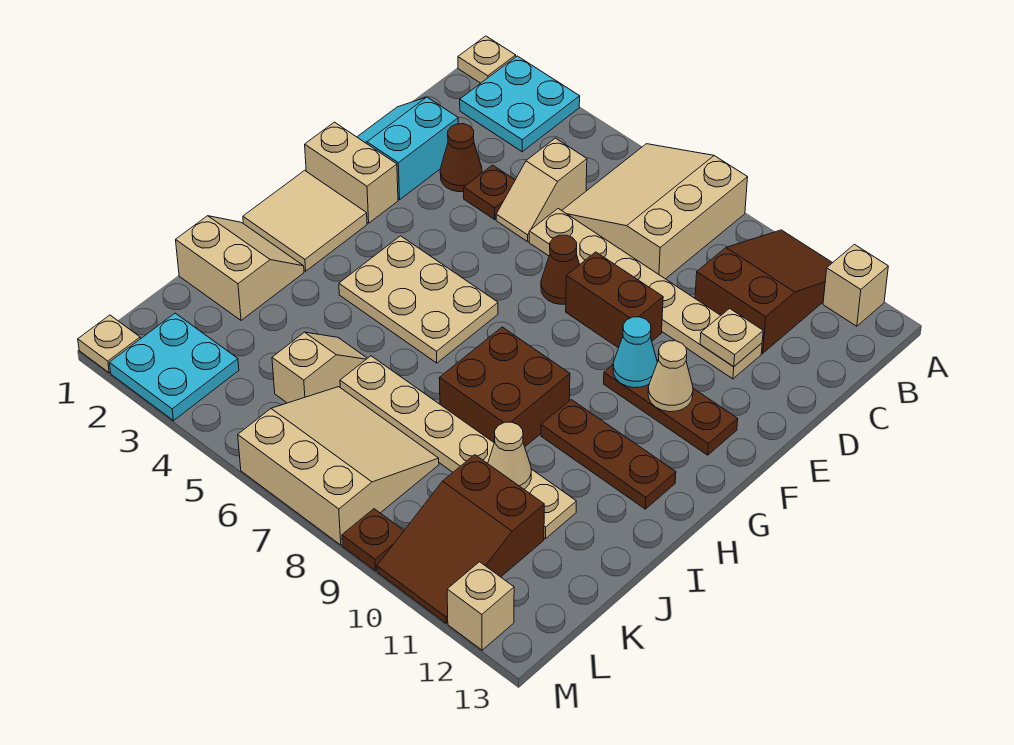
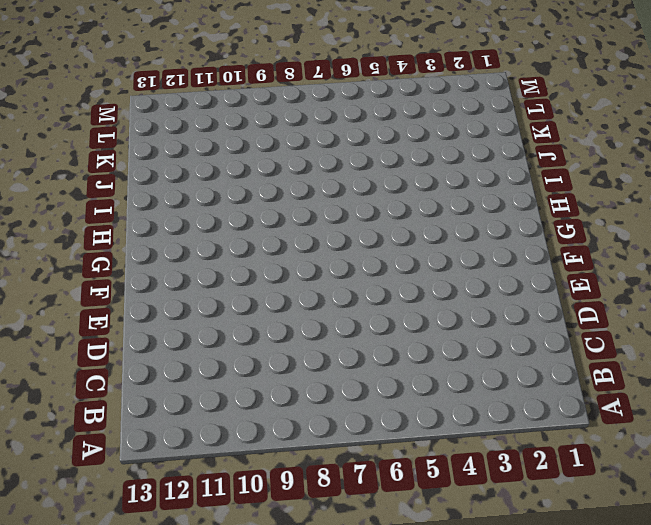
none -> tan plate A1 level 1
none -> cyan plate A2:B3 level 1
none -> tan slope A6:C8 level 1 top 8
none -> brown slope A10:C11 level 1 top C

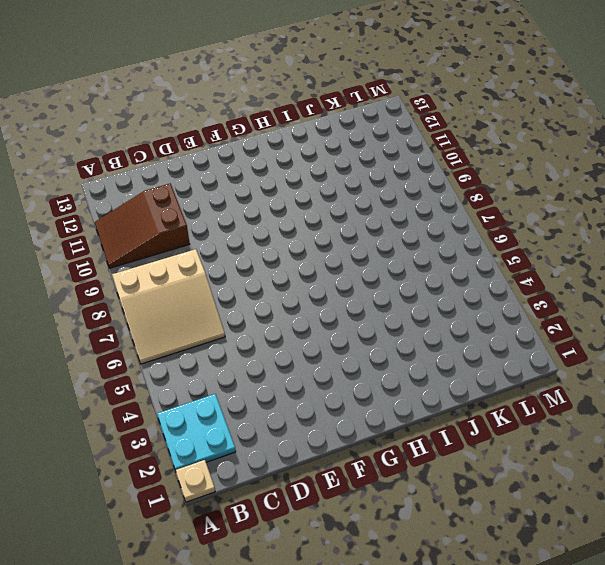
none -> tan brick A12 level 1
none -> tan slope C5:D5 level 1 top C
none -> cyan slope D1:E2 level 1 top 2
none -> brown cone D3 level 1

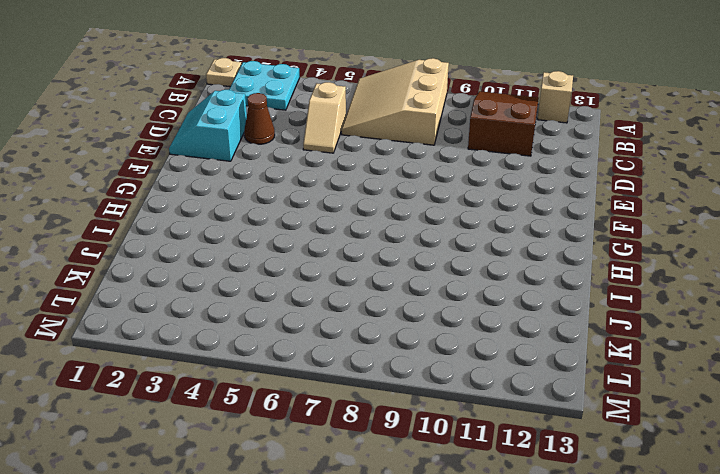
none -> brown plate D4 level 1
none -> tan plate D6:D11 level 1
none -> brown cone E7 level 1
none -> brown brick E8:E9 level 1

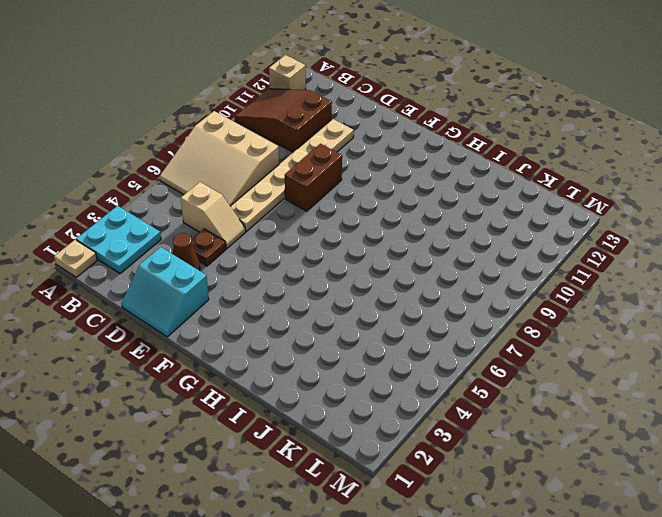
none -> brown cone E7 level 1
none -> tan brick F1:F2 level 1
none -> brown plate F10:F12 level 1
none -> tan tile G1:H2 level 1

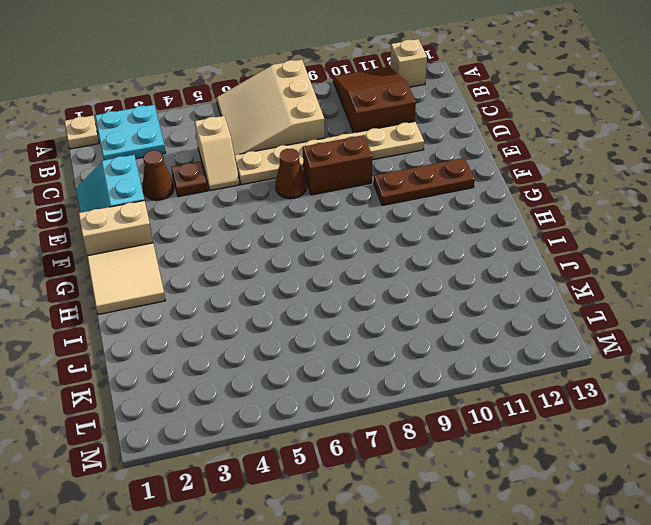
none -> tan plate G4:H6 level 1
none -> brown brick H8:I9 level 1
none -> brown plate H10:H12 level 1
none -> tan slope I1:J2 level 1 top J

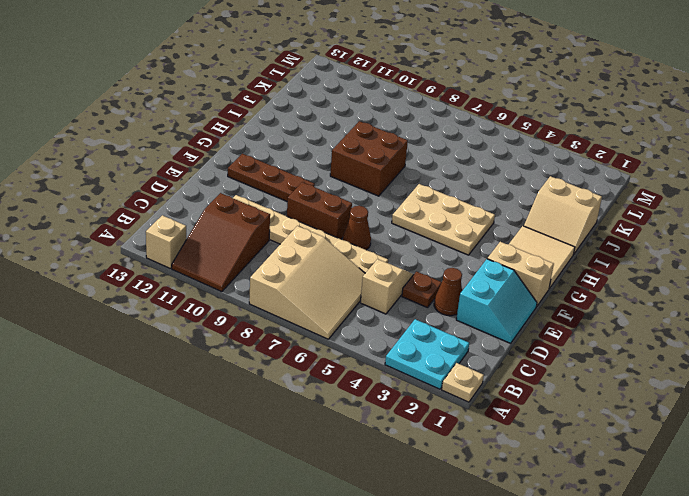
none -> brown plate H10:H12 level 1
none -> tan slope J5:K5 level 1 top K
none -> tan plate J6:J11 level 1
none -> tan slope K6:M8 level 1 top M

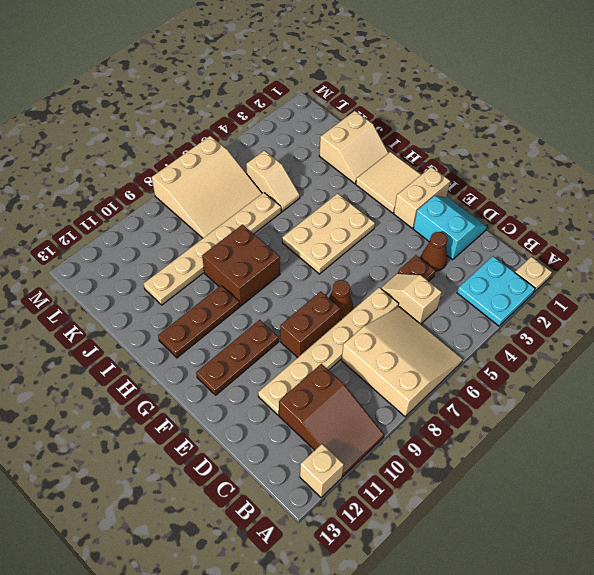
none -> brown slope K10:M11 level 1 top K
none -> cyan plate L2:M3 level 1
none -> tan plate M1 level 1
none -> brown plate M9 level 1

